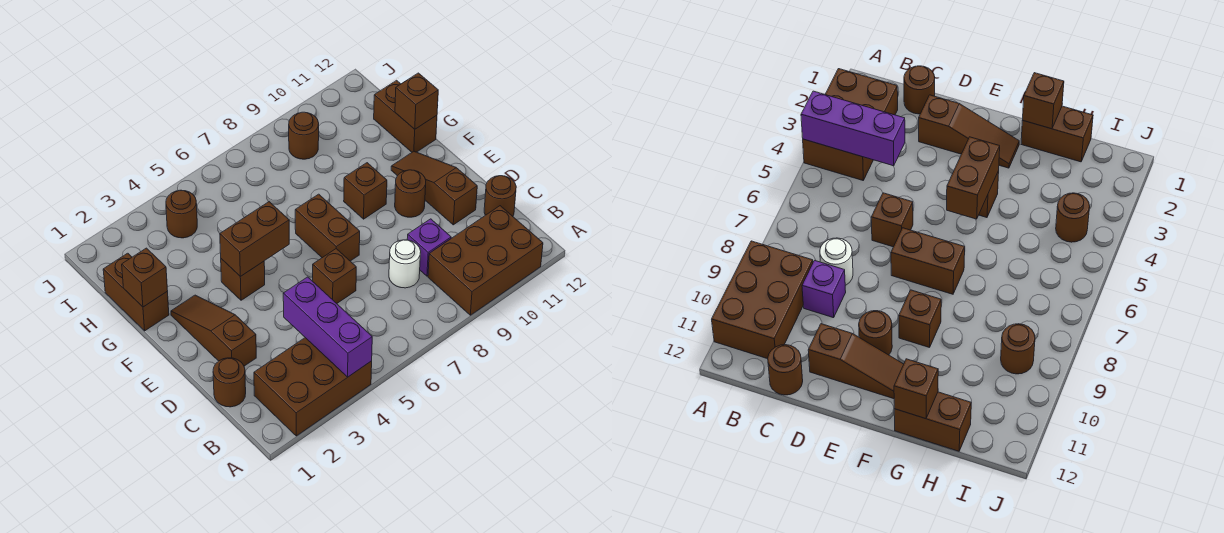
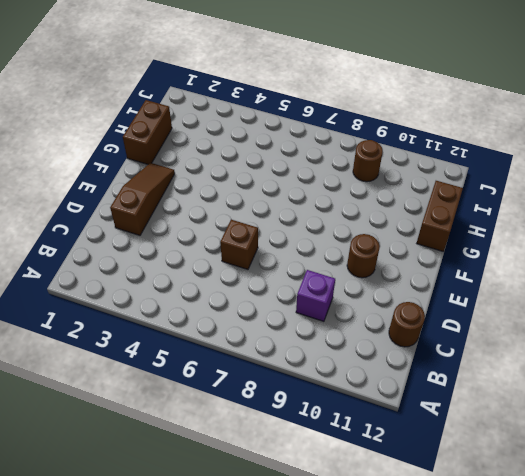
none -> brown brick A2:B4 level 1
none -> brown brick A9:B11 level 1
none -> brown round brick C1 level 1

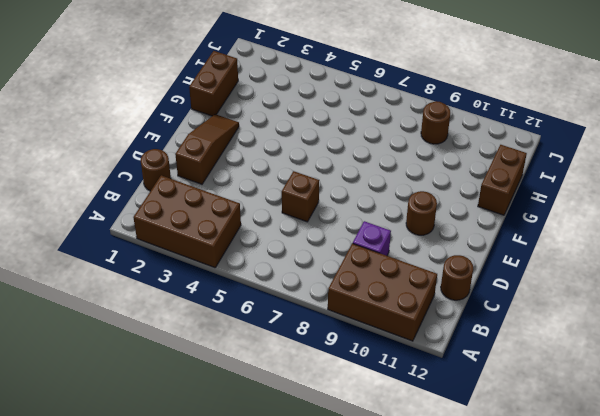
none -> white round brick C8 level 1
none -> brown slope D11:F11 level 1 top D
none -> brown brick E7:F7 level 1

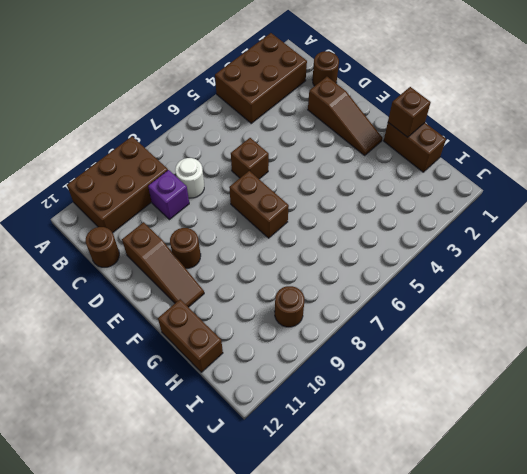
none -> brown brick F4 level 1
none -> brown brick F9 level 1
none -> brown round brick I4 level 1

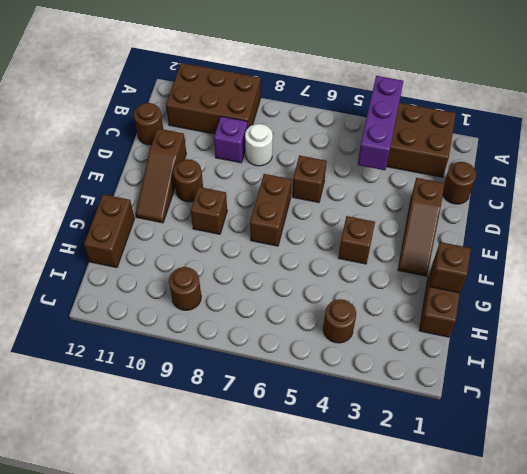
none -> brown brick F4:F5 level 2
none -> brown brick G12 level 2

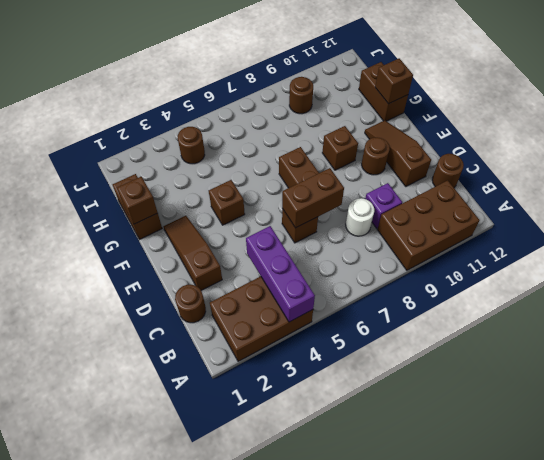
brown brick D6:D7 level 2 -> brown brick F4:F5 level 2

